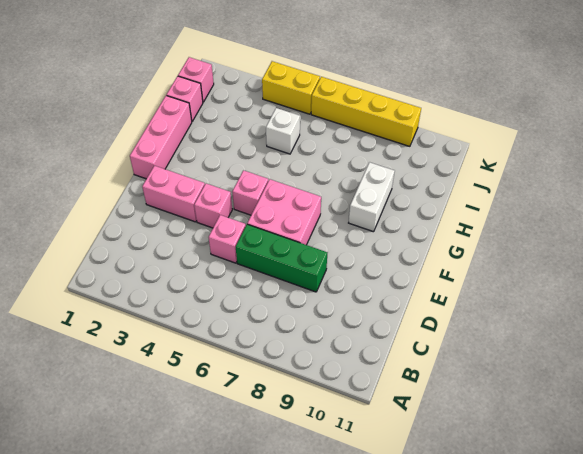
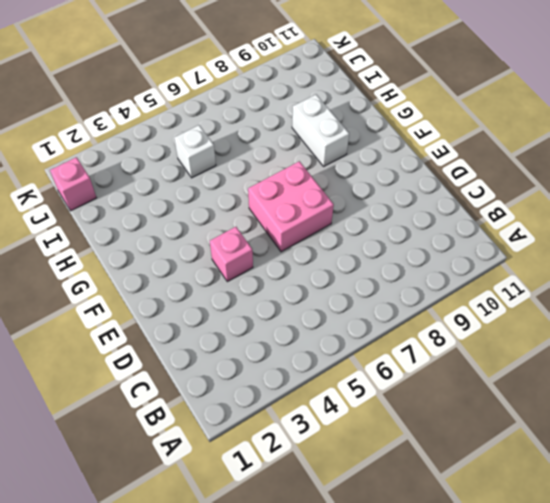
none -> pink brick D5 level 1
none -> green brick D6:D8 level 1
none -> pink brick E2:E3 level 1

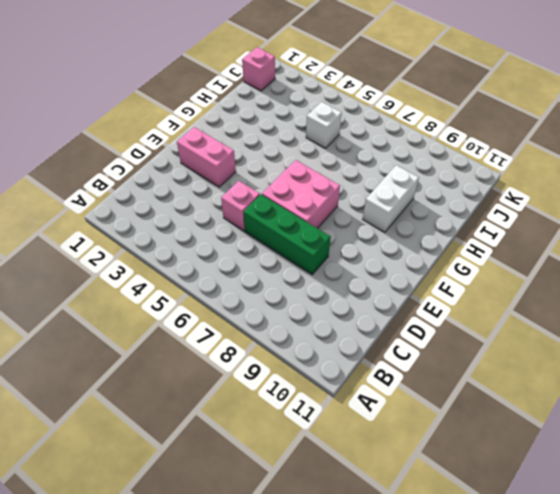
none -> pink brick E4 level 1
none -> pink brick F1:H1 level 1
none -> pink brick F5 level 1

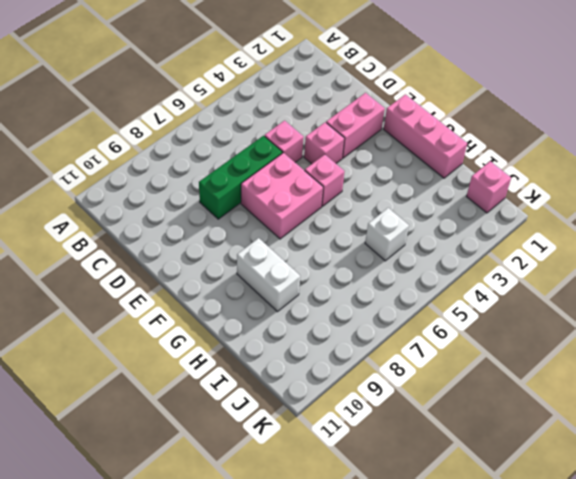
none -> pink brick I1 level 1
none -> yellow brick K4:K5 level 1
none -> yellow brick K6:K9 level 1

